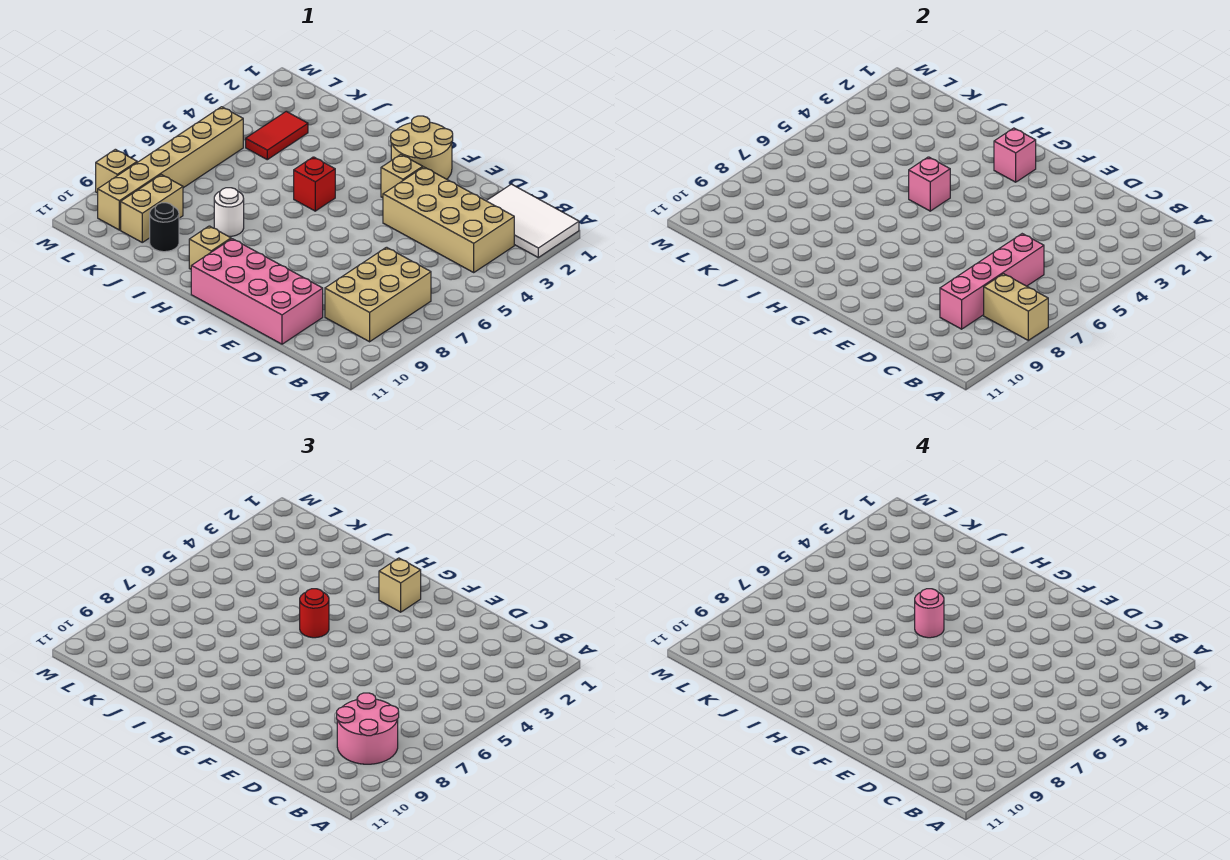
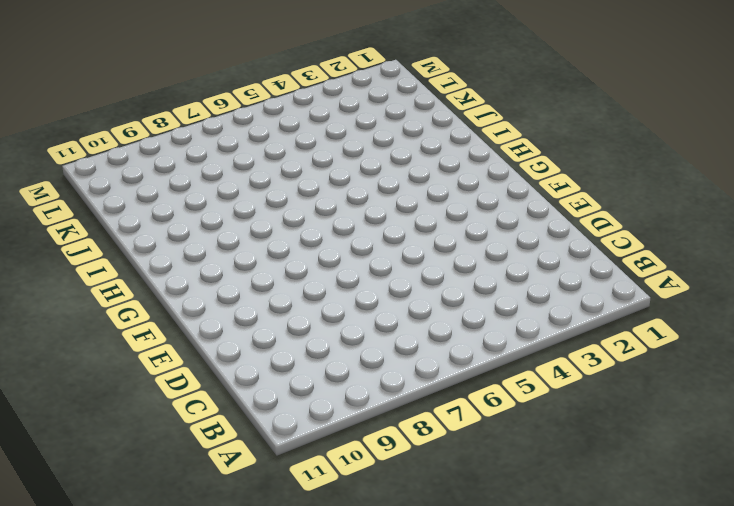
none -> white tile A1:C2 level 1
none -> tan brick B3:E4 level 1
none -> tan brick B7:C9 level 1

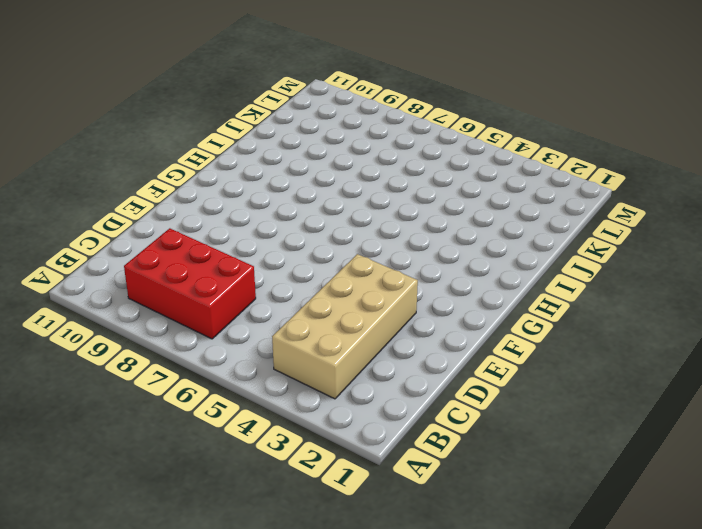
red brick B7:C9 level 1 -> tan brick B7:C9 level 1
none -> white tile A1:C2 level 1
none -> pink brick D10:G11 level 1
none -> tan round brick F1:G2 level 1

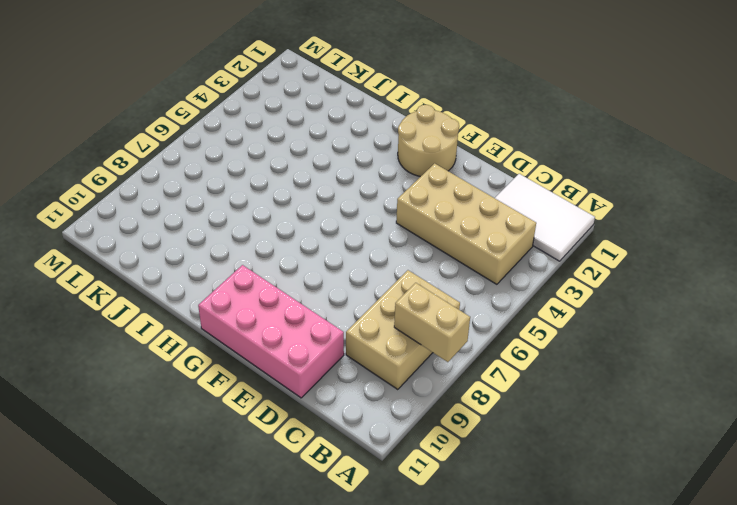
none -> tan brick F3 level 1
none -> red brick H5 level 1
none -> tan brick H10 level 1

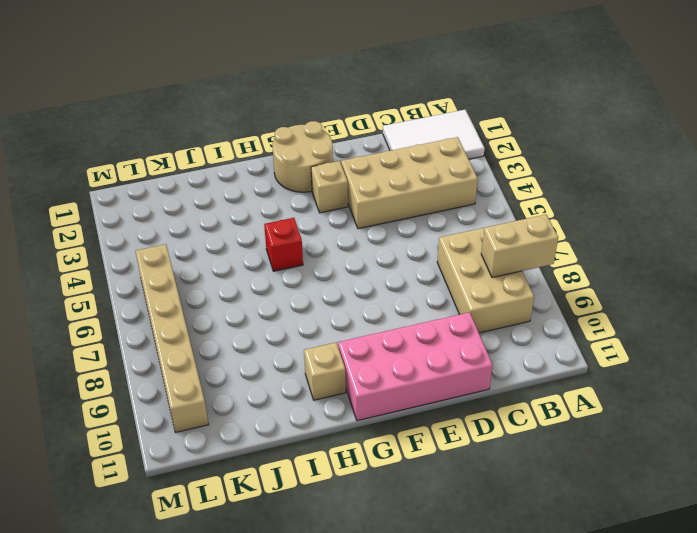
none -> white round brick I8 level 1
none -> black round brick J10 level 1
none -> red tile K3:K4 level 1

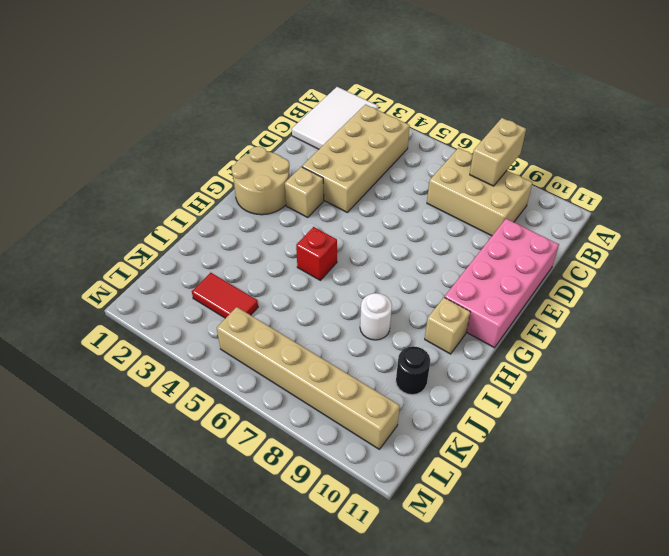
none -> tan brick K9:K10 level 1
none -> tan brick M9 level 1
none -> pink brick C6:C9 level 2

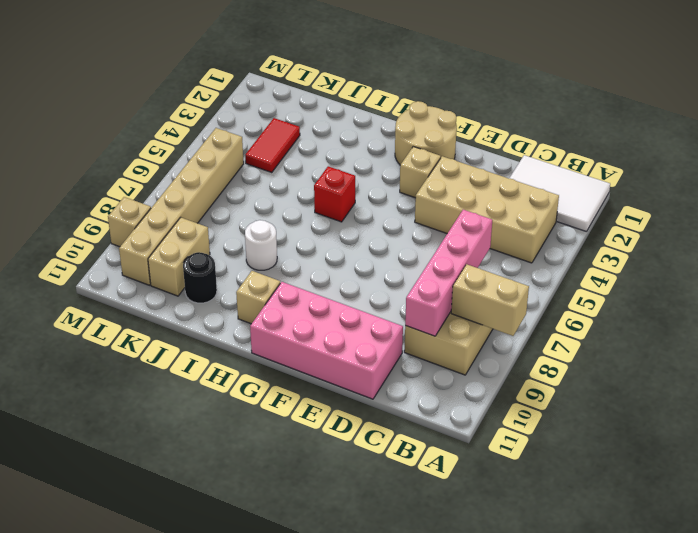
none -> pink brick G2 level 2
none -> pink brick H5 level 2
none -> pink round brick B8:C9 level 3

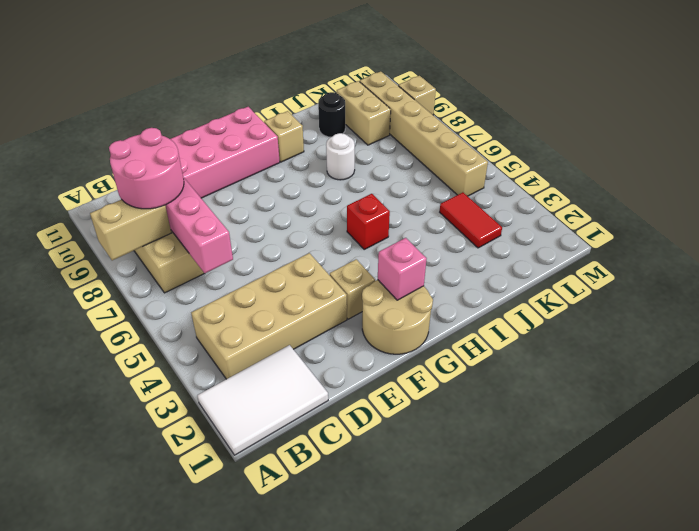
none -> pink brick H5 level 2
none -> tan brick G2 level 3
none -> red round brick H5 level 3

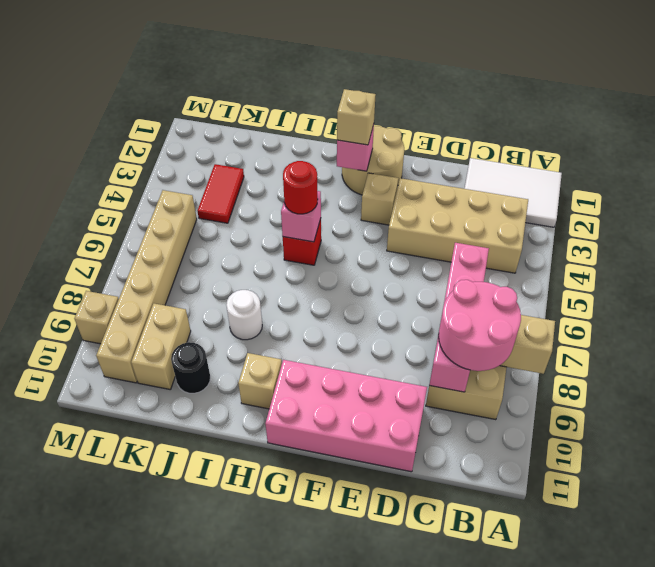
none -> pink round brick H5 level 4

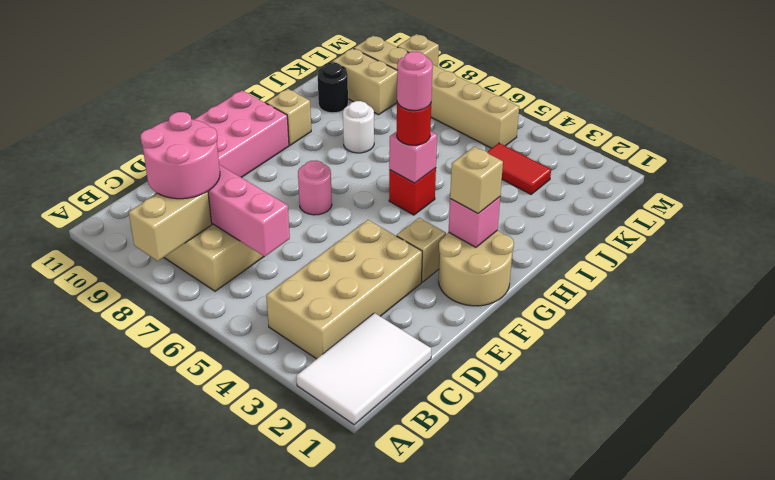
pink round brick F7 level 1 -> none

